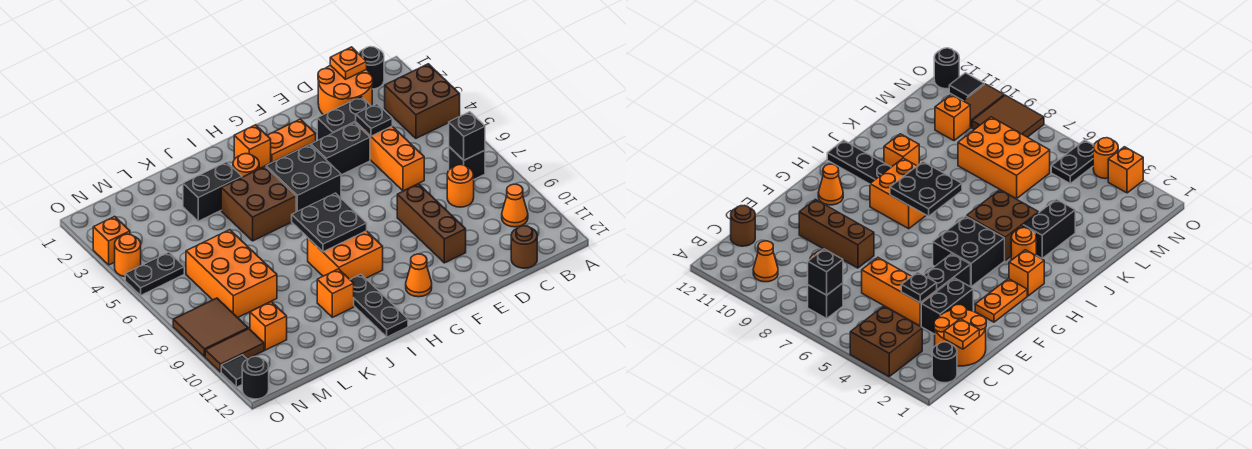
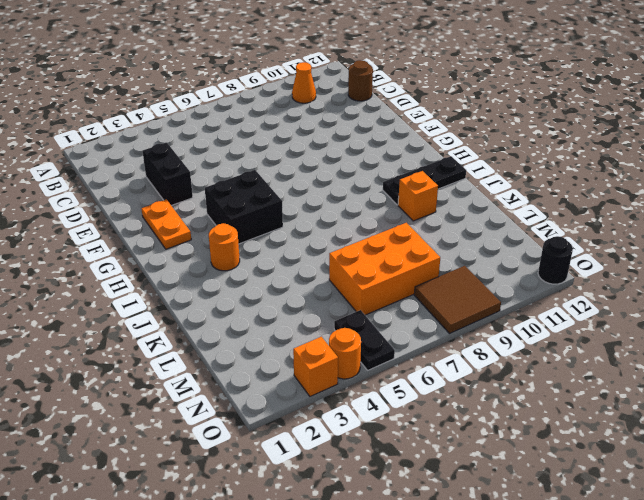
none -> brown brick A3:B4 level 1
none -> black round brick B1 level 1
none -> black brick B7 level 1
none -> orange round brick C1:D2 level 1

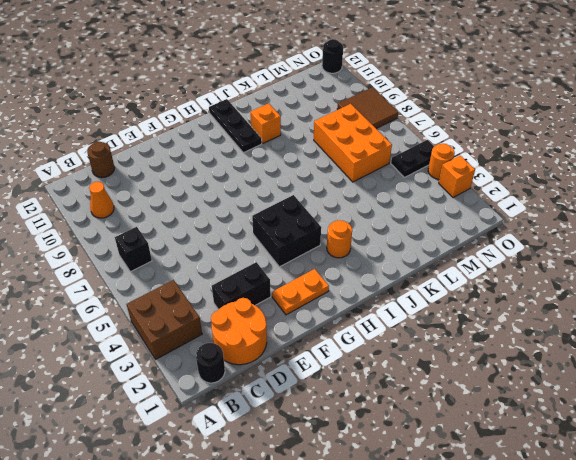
none -> orange round brick C8 level 1
none -> orange brick D4:D6 level 1
none -> black brick E4:F4 level 1
none -> brown brick E8:E10 level 1

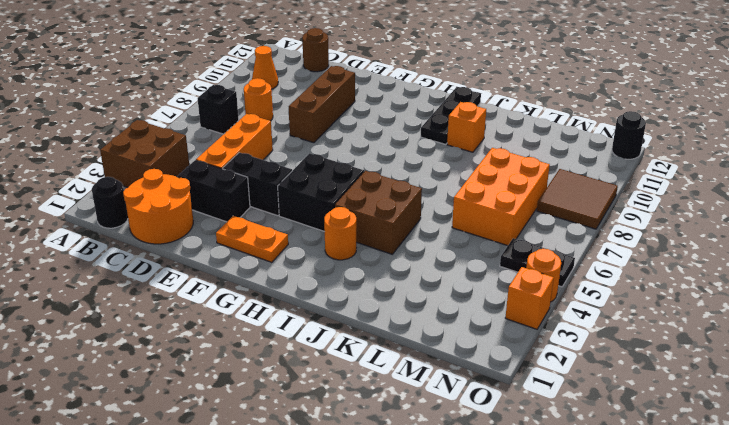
none -> orange cone G11 level 1
none -> orange brick H2 level 1
none -> orange brick H8:I9 level 1
none -> black brick J3:K3 level 1

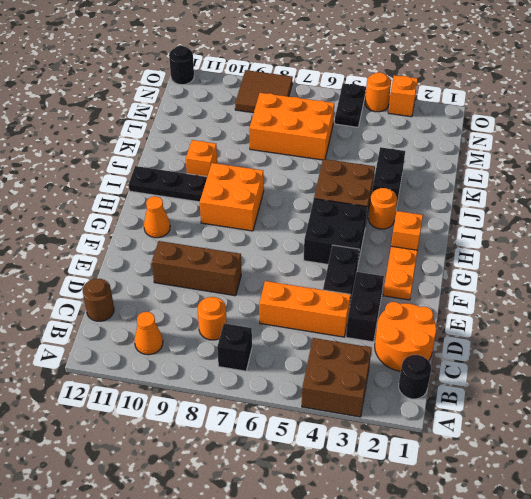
none -> orange brick M10 level 1
none -> brown tile N10:O10 level 1
none -> black tile O11 level 1
none -> black brick B7 level 2

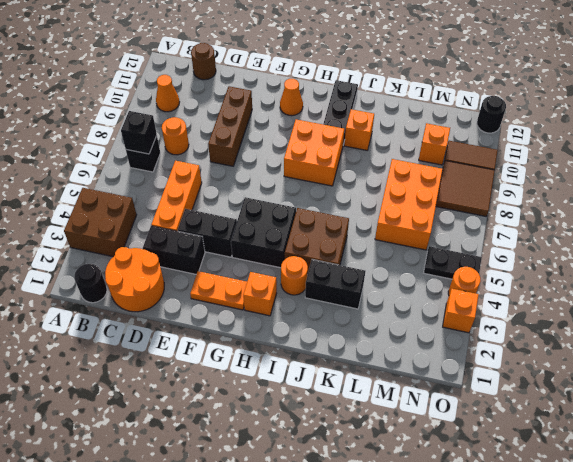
none -> black tile O11 level 1
none -> orange plate C1 level 2
none -> black plate D4 level 2
none -> black plate H7:I8 level 2

